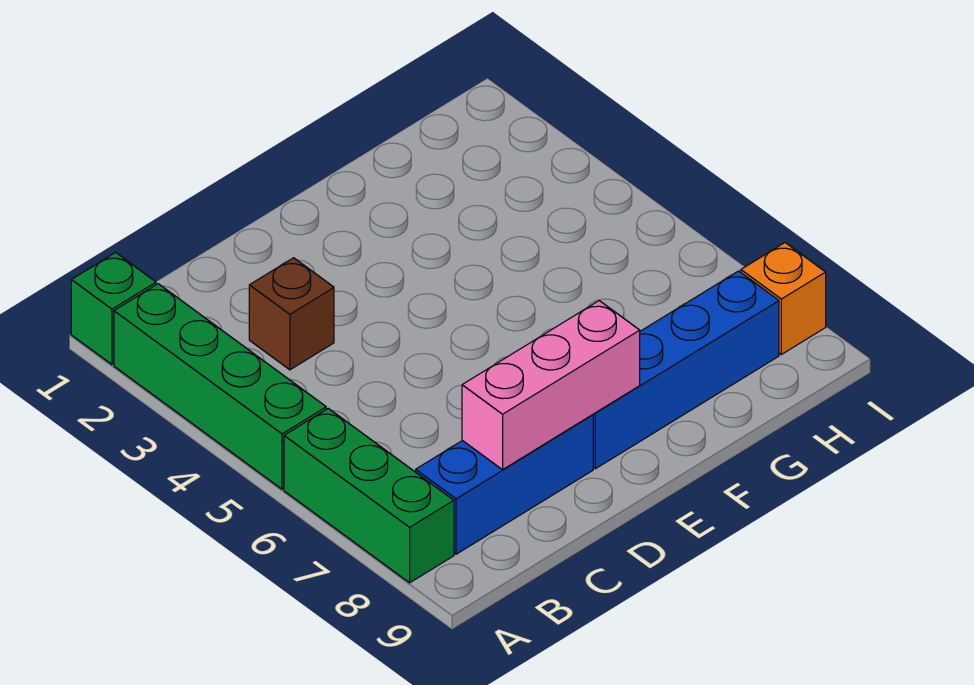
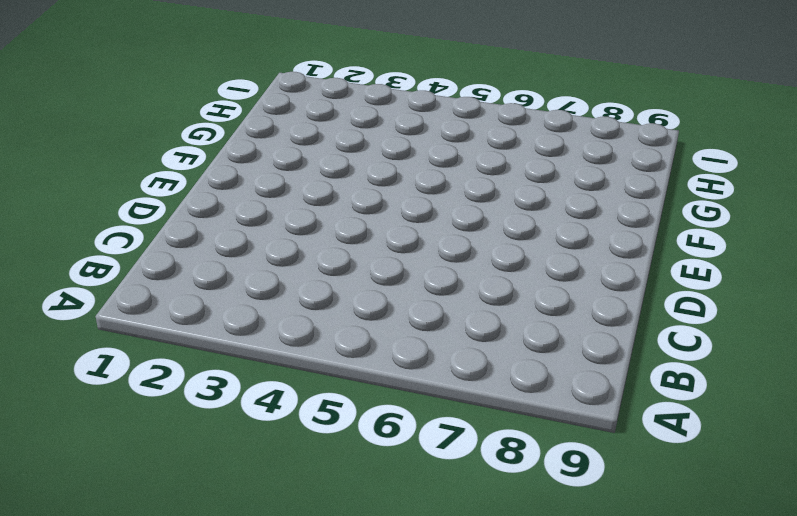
none -> green brick A1 level 1
none -> green brick A2:A5 level 1

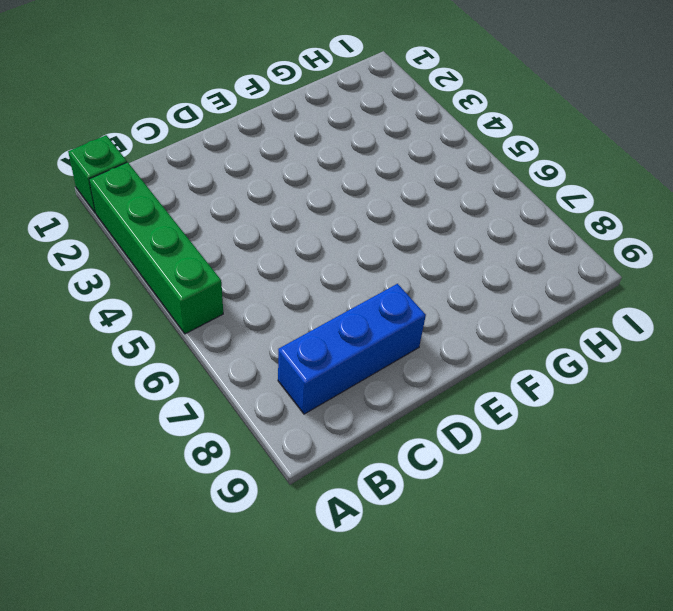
none -> green brick A6:A8 level 1
none -> brown brick C3 level 1

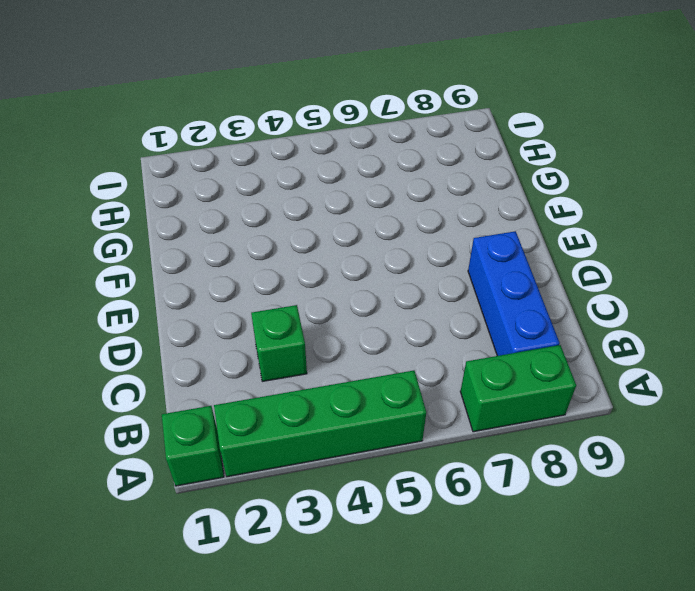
green brick A7:A8 level 1 -> green brick A6:A8 level 1
green brick C3 level 1 -> brown brick C3 level 1
none -> blue brick E8:H8 level 1
none -> orange brick I8 level 1

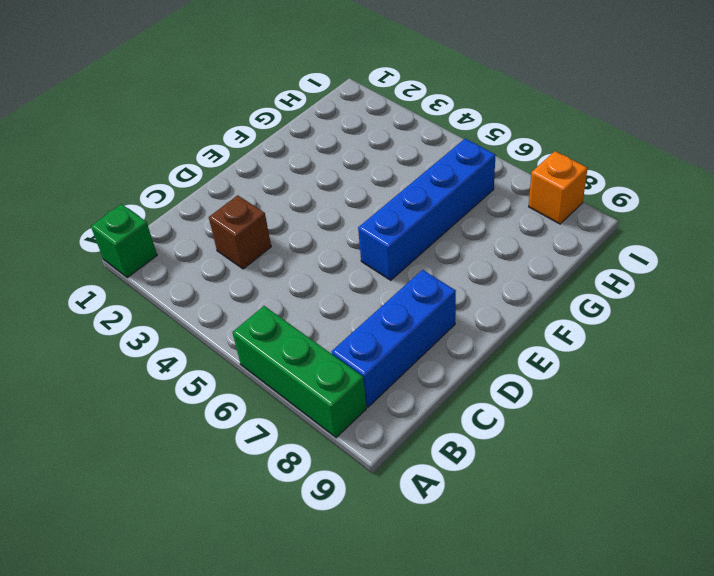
blue brick E6:H6 level 1 -> blue brick E8:H8 level 1
none -> green brick A2:A5 level 1
none -> pink brick C8:E8 level 2

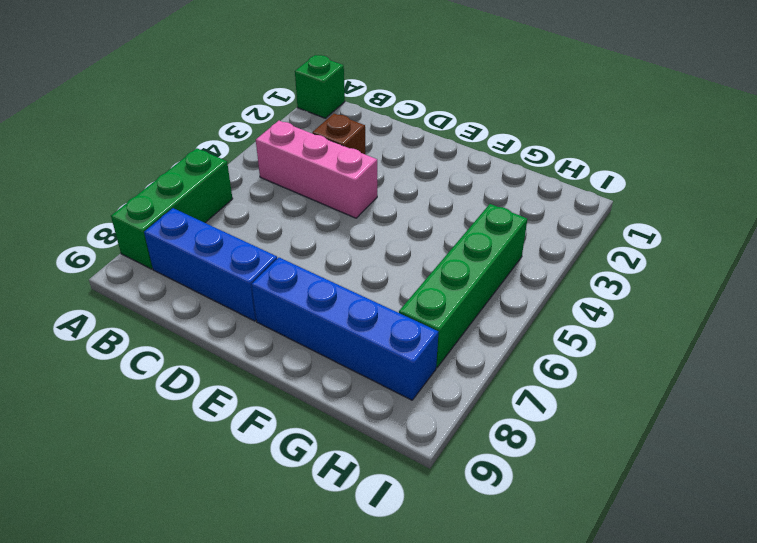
pink brick B4:D4 level 1 -> pink brick C8:E8 level 2
green brick H4:H7 level 1 -> green brick A2:A5 level 1
none -> orange brick I8 level 1

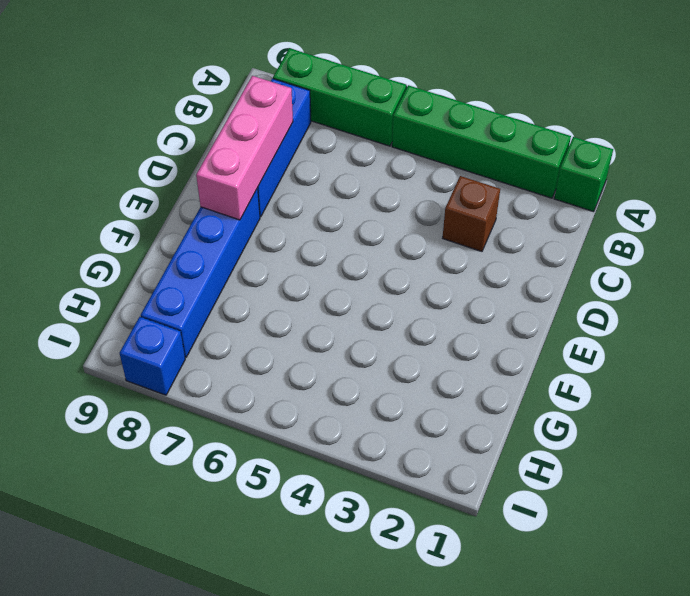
blue brick I8 level 1 -> orange brick I8 level 1

